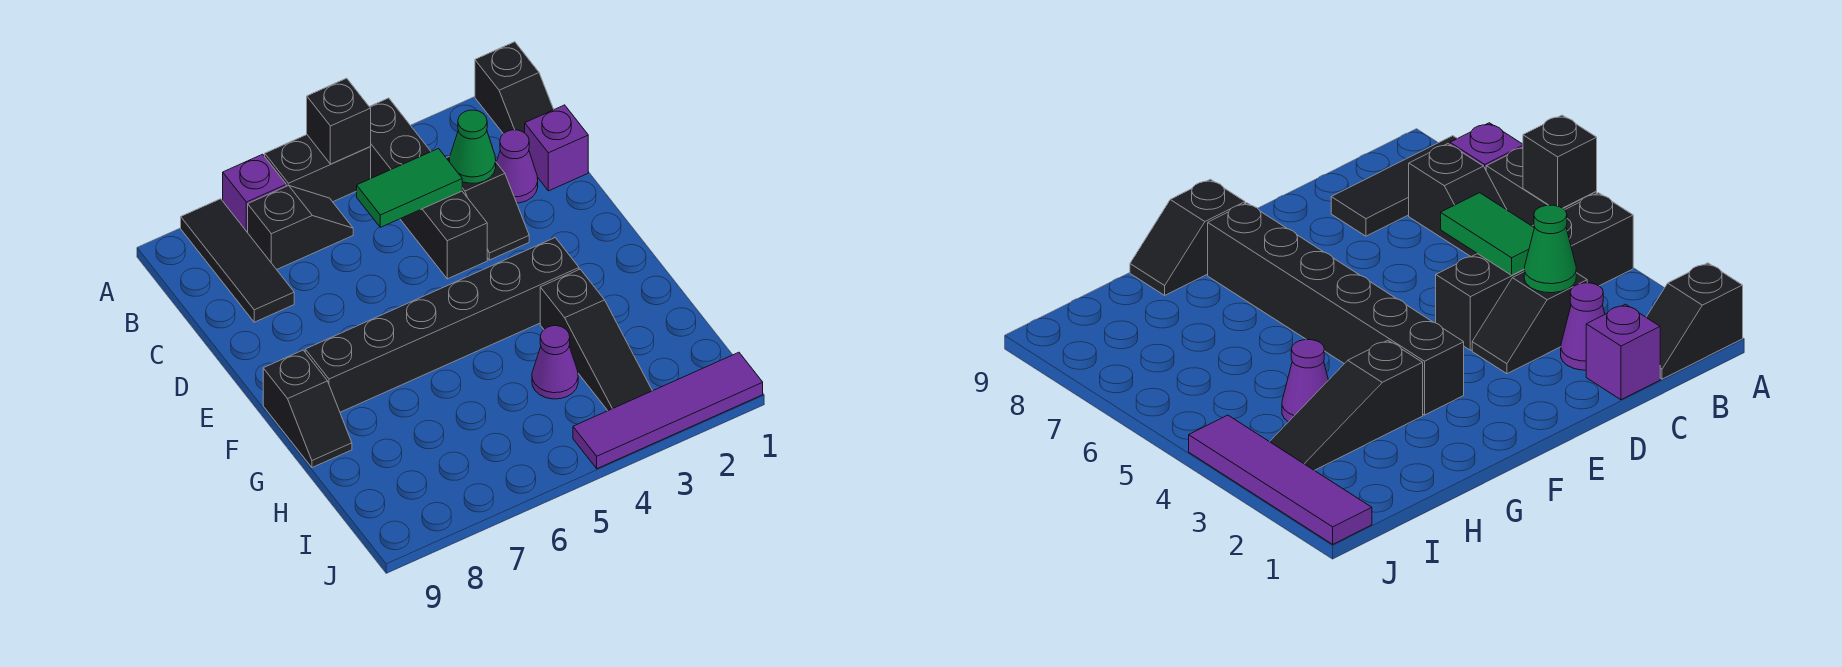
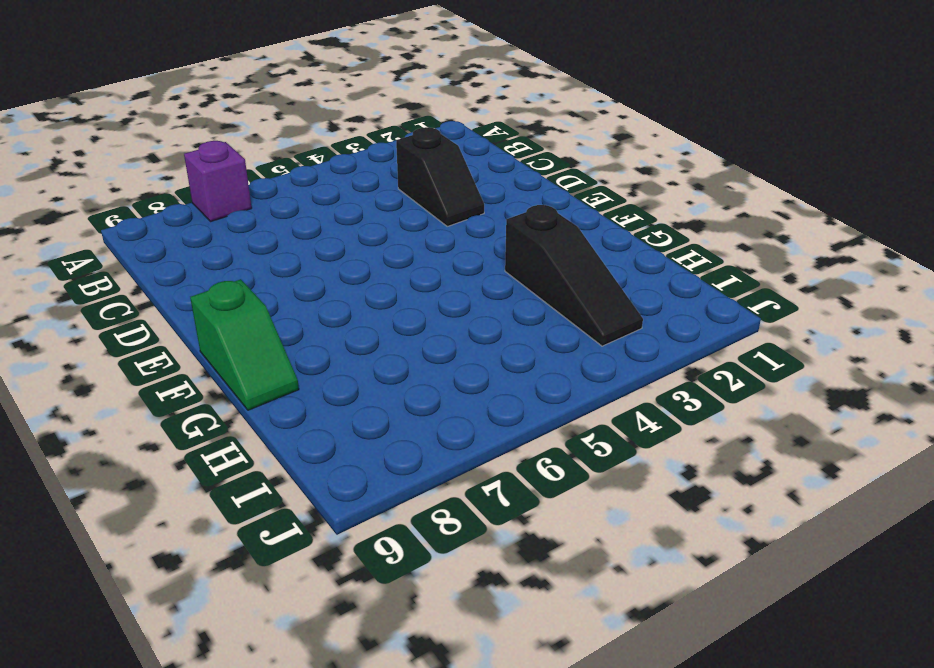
green slope F9:G9 level 1 top F -> black slope F9:G9 level 1 top F
none -> black slope A1:B1 level 1 top A
none -> black brick A4:D4 level 1
none -> black brick A5:A6 level 1

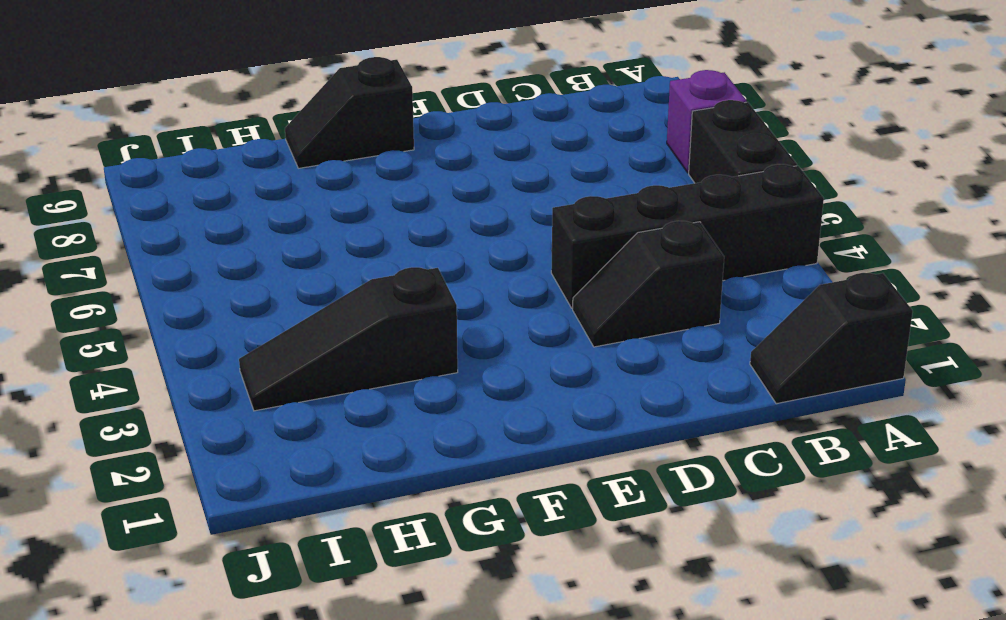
none -> black tile A8:C8 level 1
none -> black slope B6:B7 level 1 top 7
none -> purple brick C1 level 1

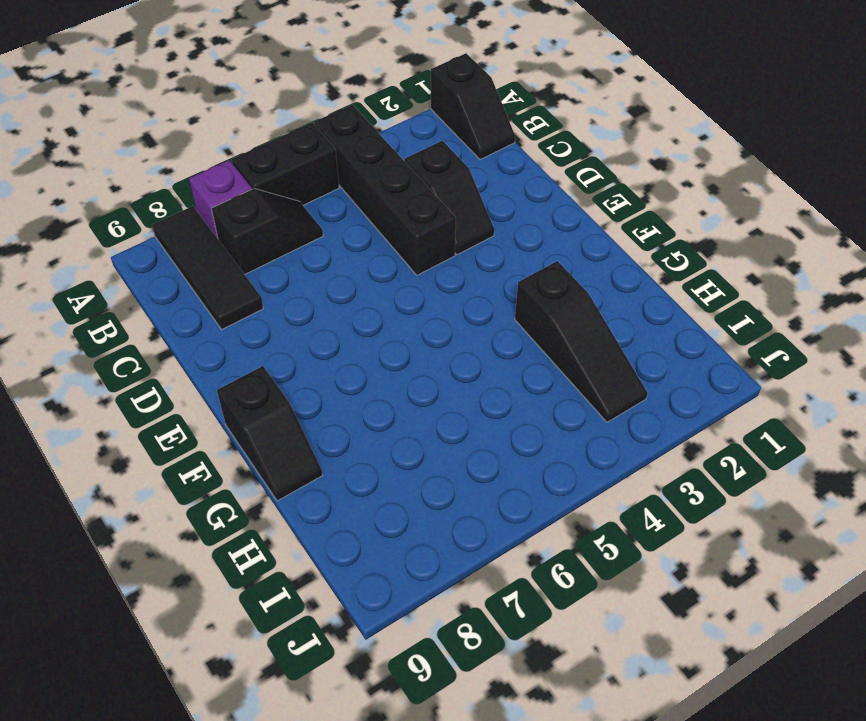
none -> purple brick C1 level 1
none -> purple cone C2 level 1
none -> black brick F3:F8 level 1

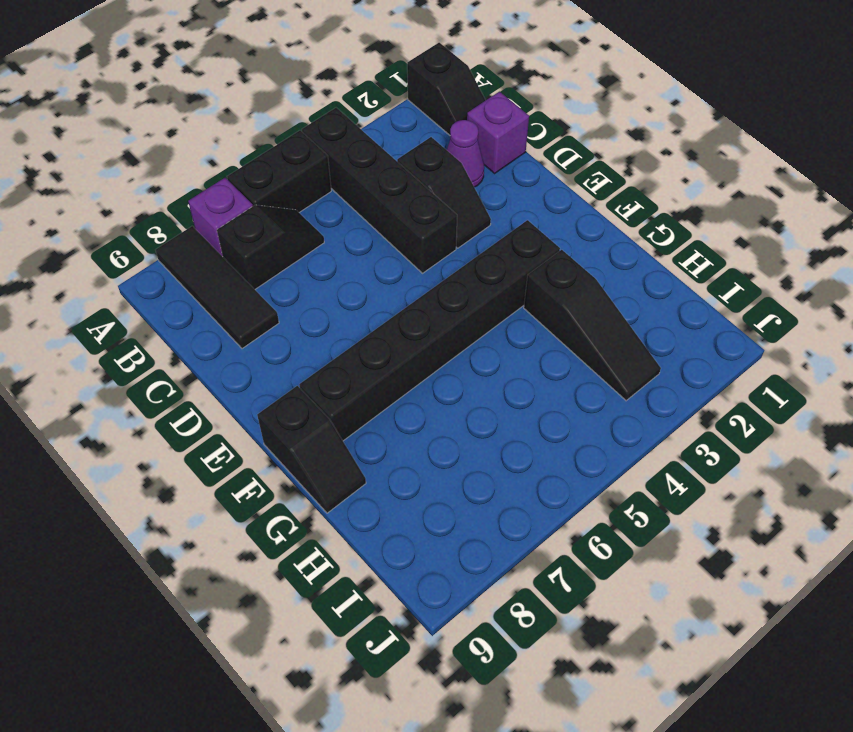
none -> purple cone H4 level 1
none -> purple tile J1:J4 level 1
none -> black brick A5 level 2

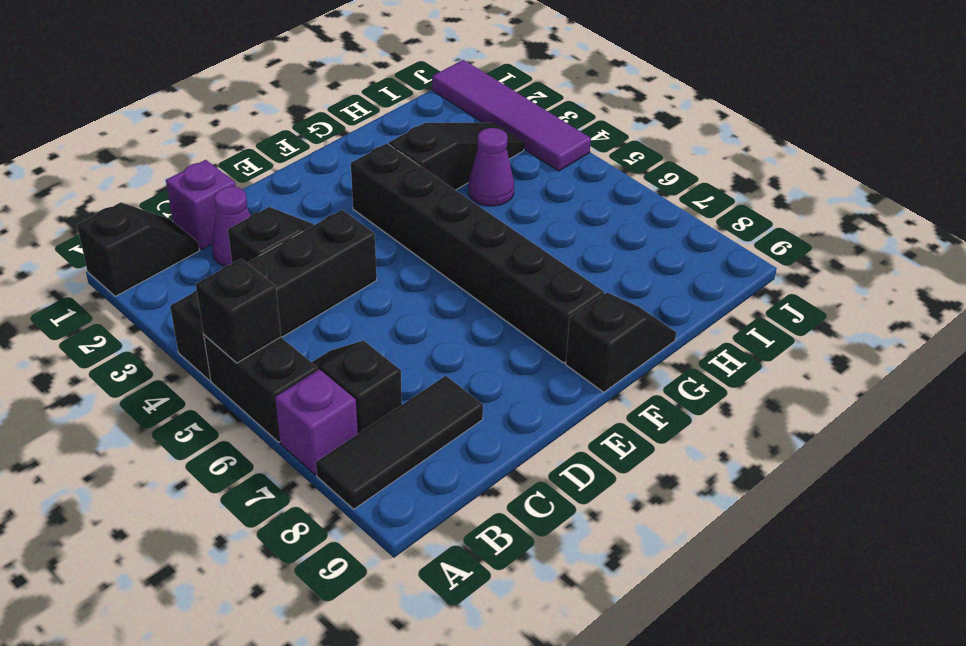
none -> green cone C3 level 2
none -> green tile C4:C5 level 2

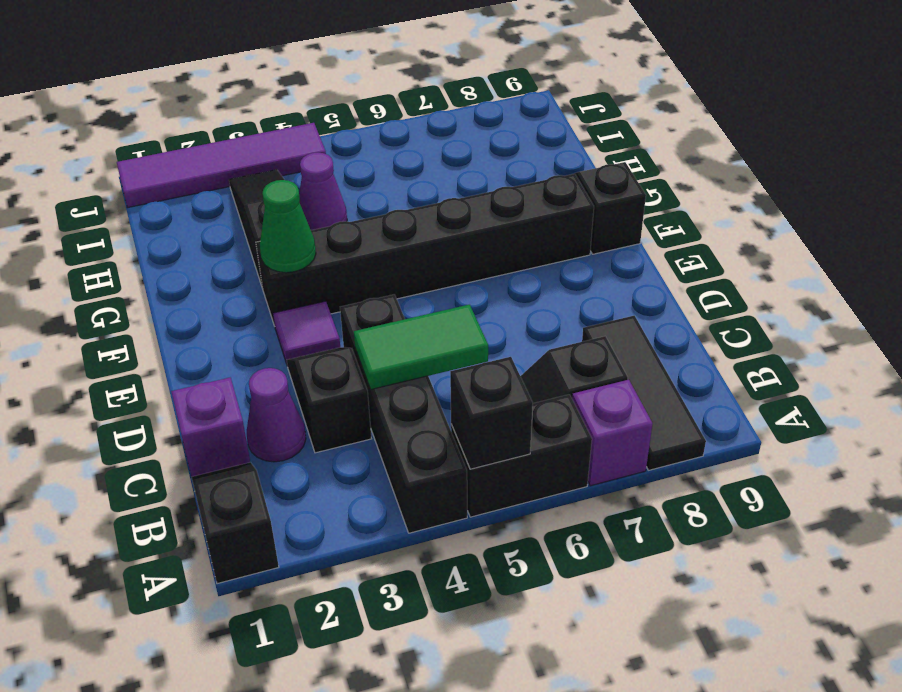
purple tile E3 level 1 -> none
green cone F3 level 2 -> green cone C3 level 2

